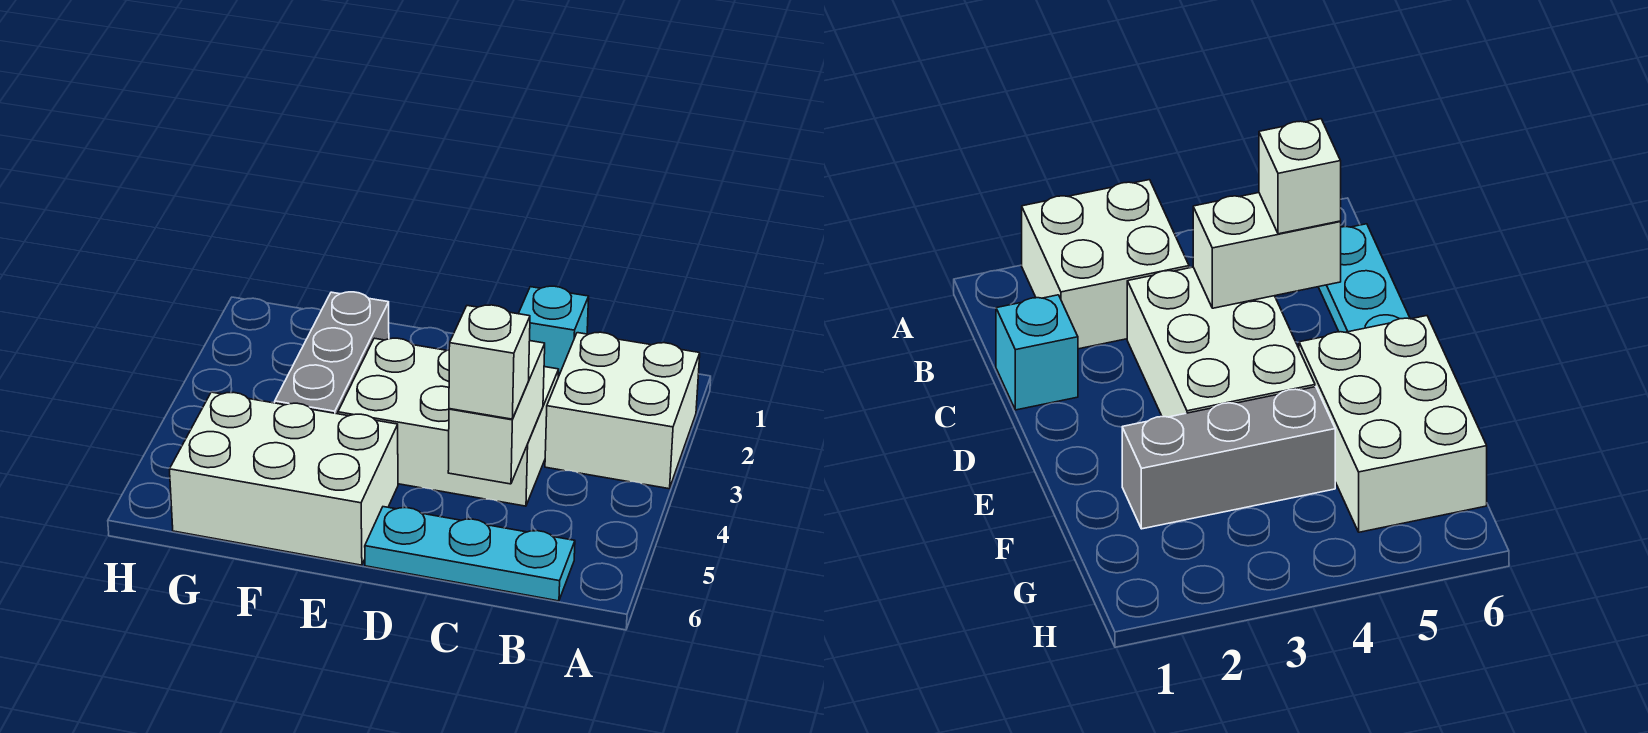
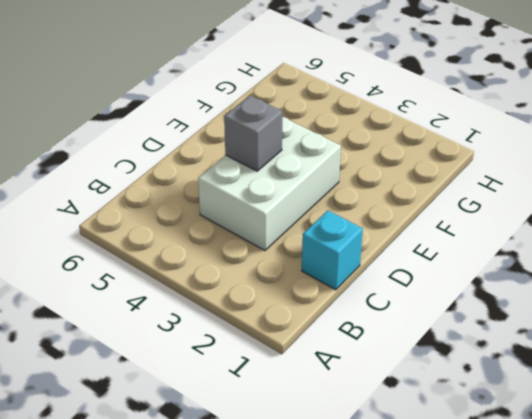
grey brick D4 level 2 -> none
none -> white brick A2:B3 level 1
none -> cyan plate B6:D6 level 1

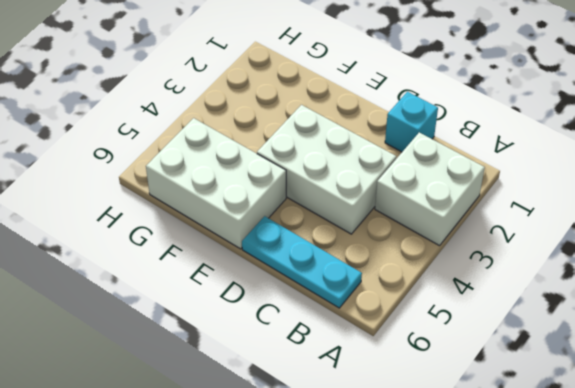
none -> grey brick F2:F4 level 1
none -> white brick C4:C5 level 2

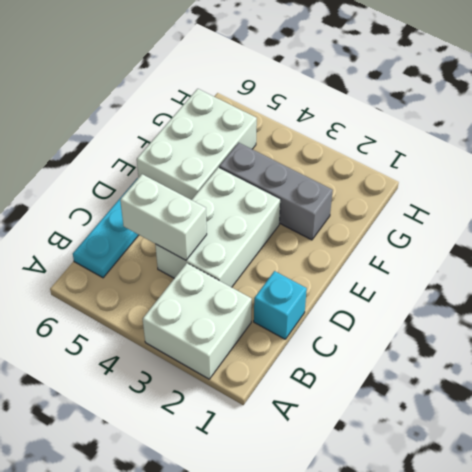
none -> white brick C5 level 3

